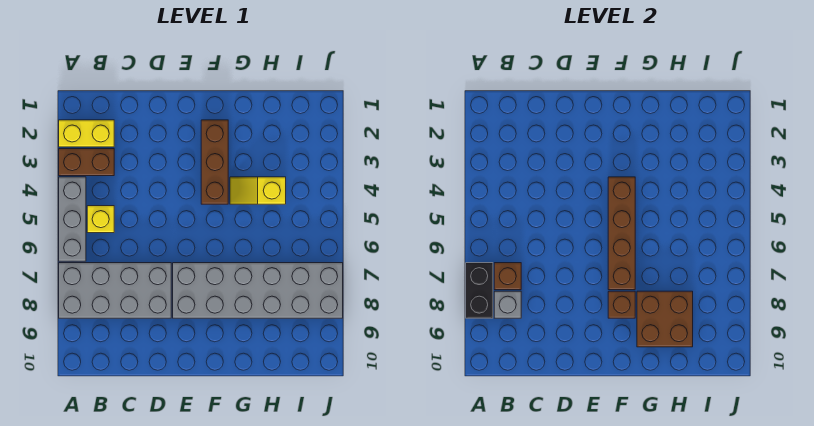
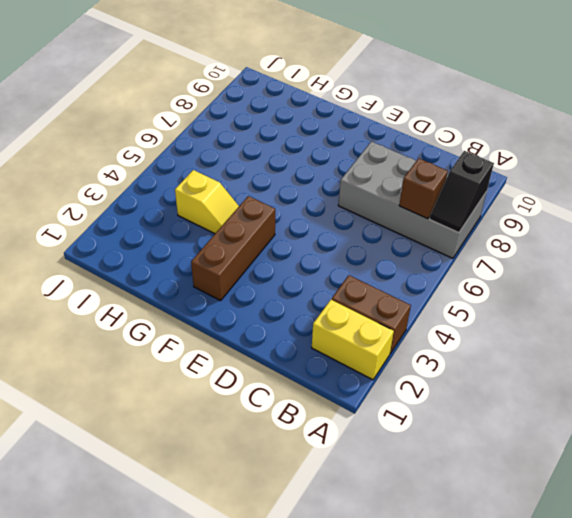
black slope A7:A8 level 2 top 8 -> black brick A7:A8 level 2
none -> grey brick A4:A6 level 1
none -> yellow brick B5 level 1
none -> grey brick E7:J8 level 1

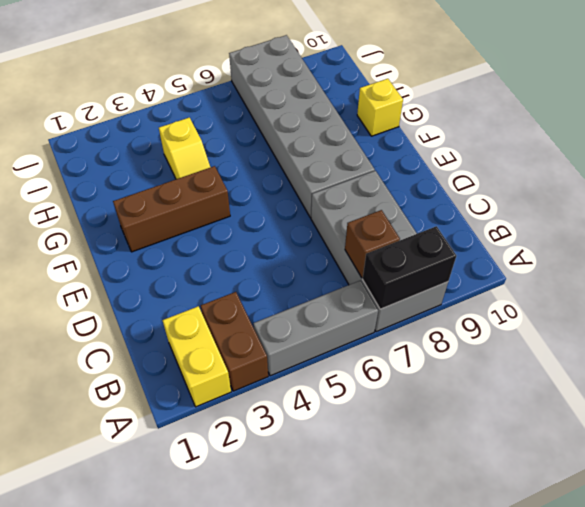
yellow brick G10 level 1 -> yellow brick B5 level 1
none -> grey brick B8 level 2
none -> brown brick F4:F7 level 2
none -> brown brick F8 level 2

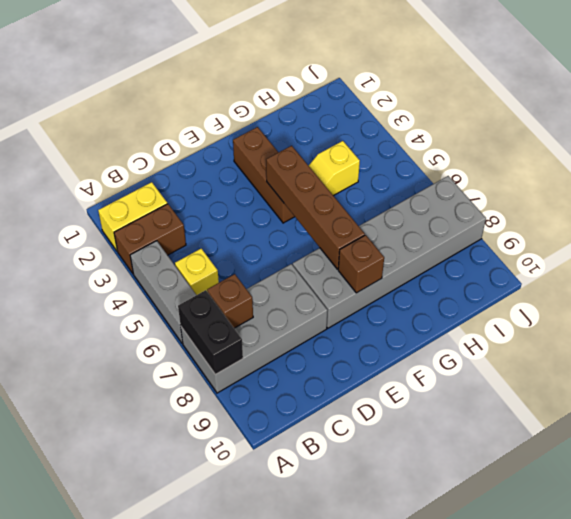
none -> grey brick B8 level 2
none -> brown brick G8:H9 level 2

